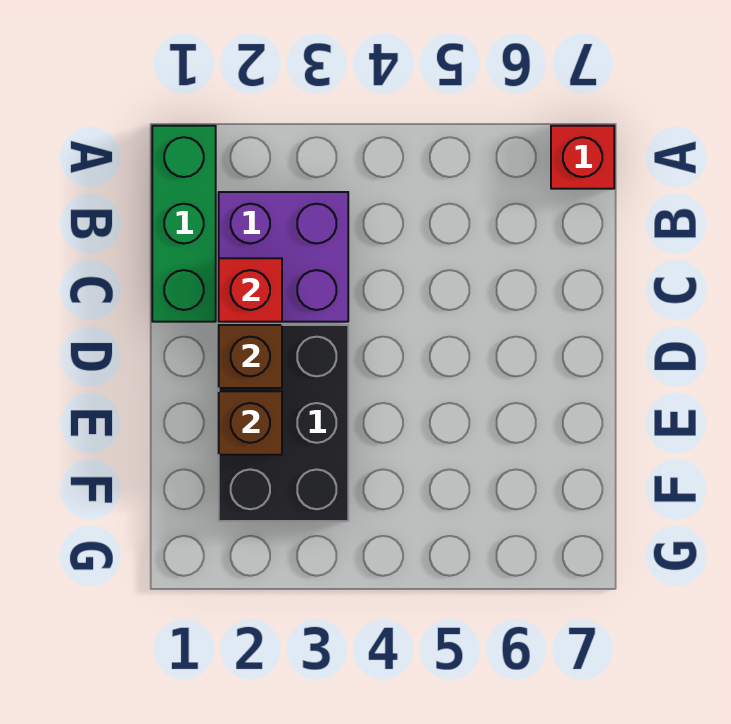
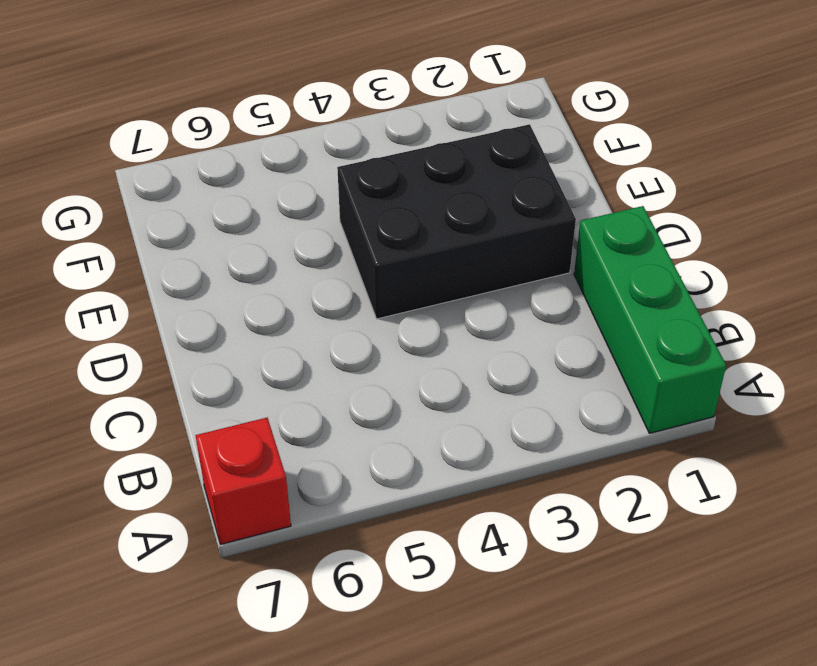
black brick D2:E4 level 1 -> black brick D2:F3 level 1
none -> purple brick B2:C3 level 1
none -> red brick C2 level 2

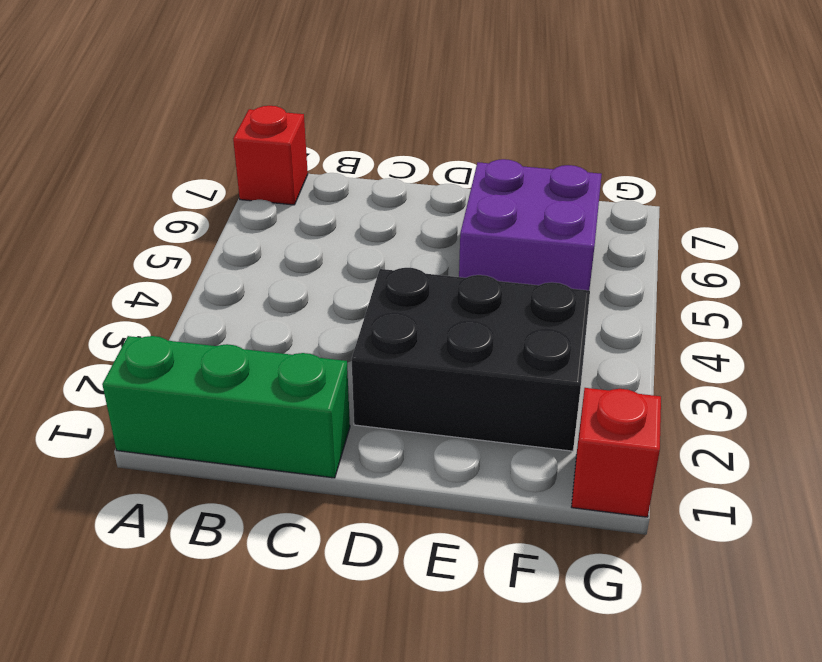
purple brick E5:F6 level 1 -> purple brick B2:C3 level 1
red brick G1 level 1 -> red brick C2 level 2
none -> brown brick D2 level 2
none -> brown brick E2 level 2

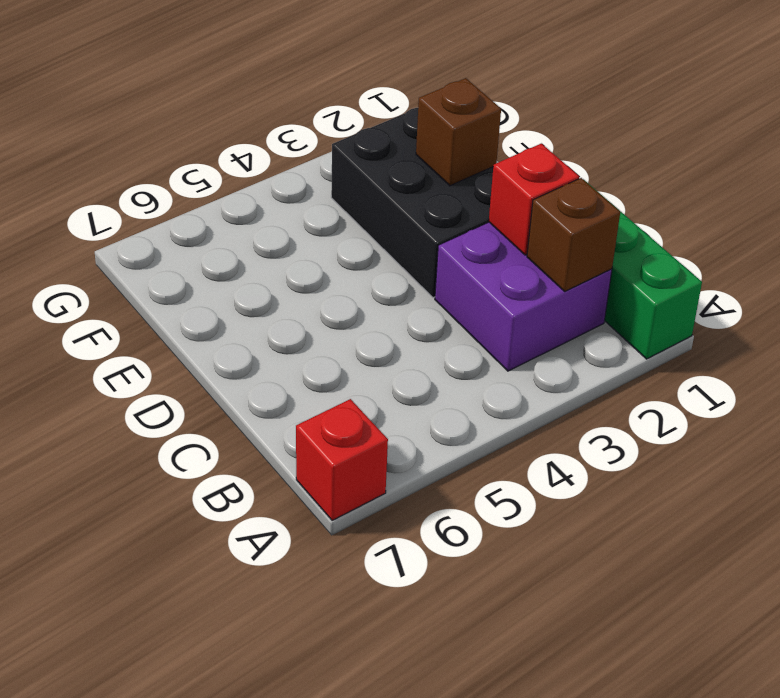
brown brick B2 level 2 -> brown brick D2 level 2

